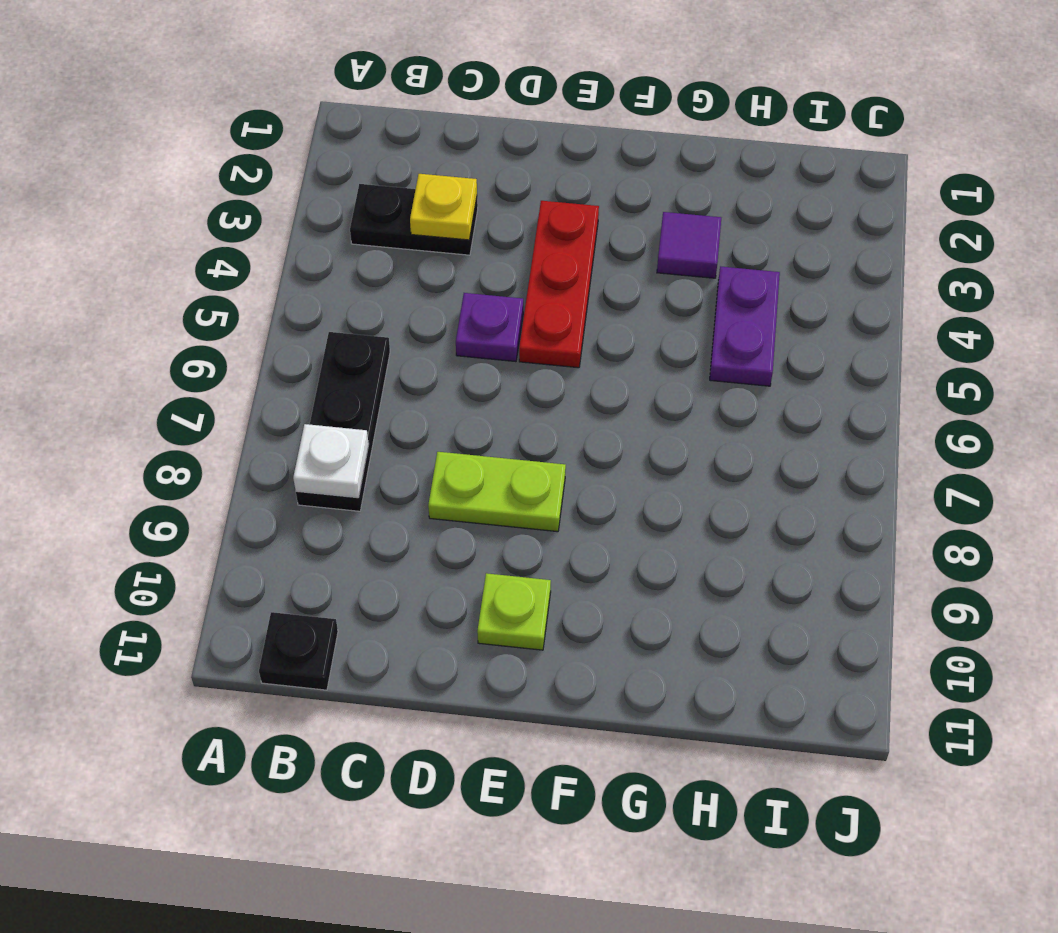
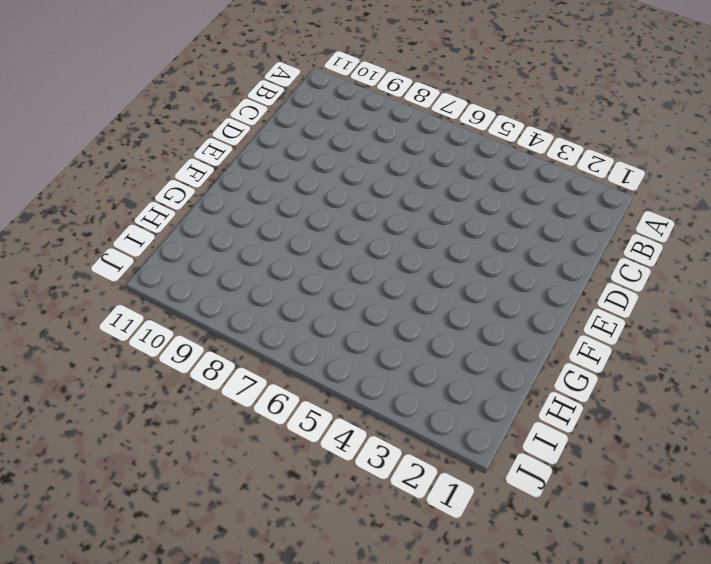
none -> black plate B3:C3 level 1
none -> black plate B6:B8 level 1

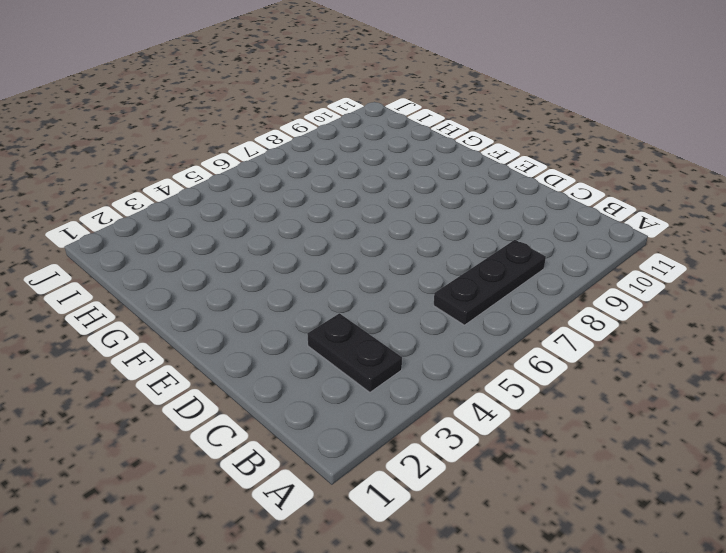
none -> black plate B11 level 1
none -> purple plate D5 level 1

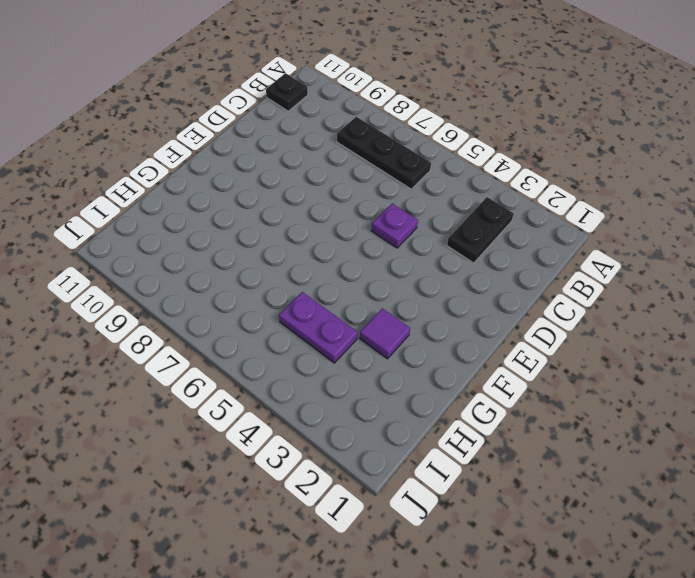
none -> lime plate D8:E8 level 1
none -> red plate E3:E5 level 1

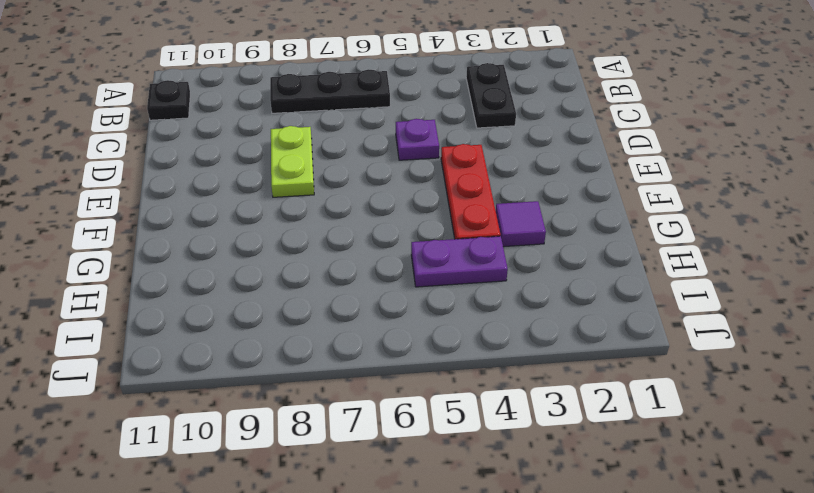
red plate E4:G4 level 1 -> red plate E3:E5 level 1
none -> lime plate E10 level 1
none -> white plate B8 level 2

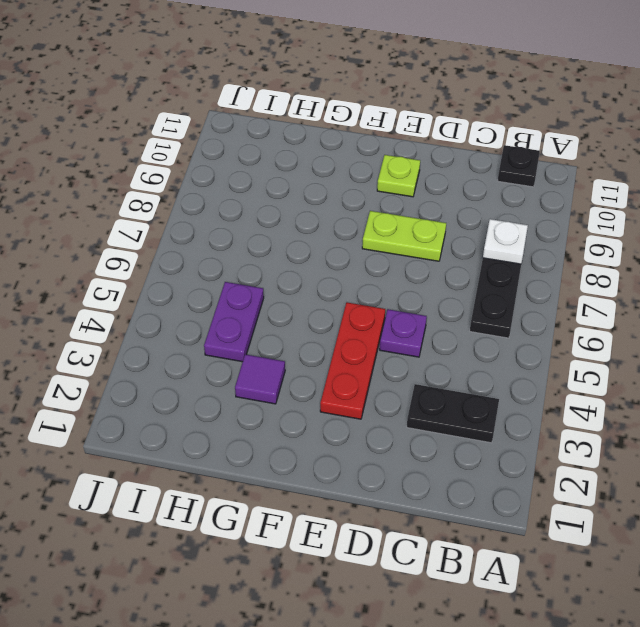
none -> yellow plate C3 level 2

